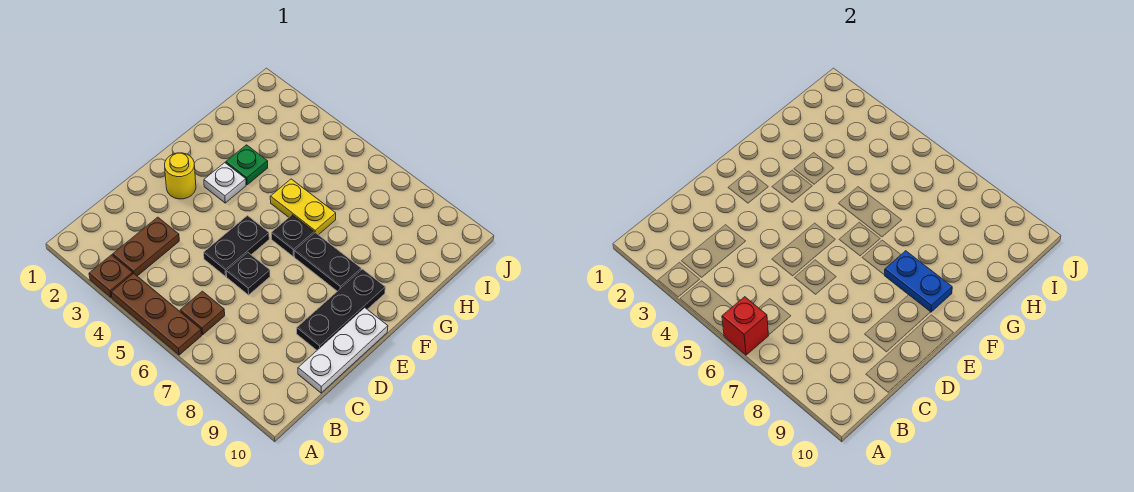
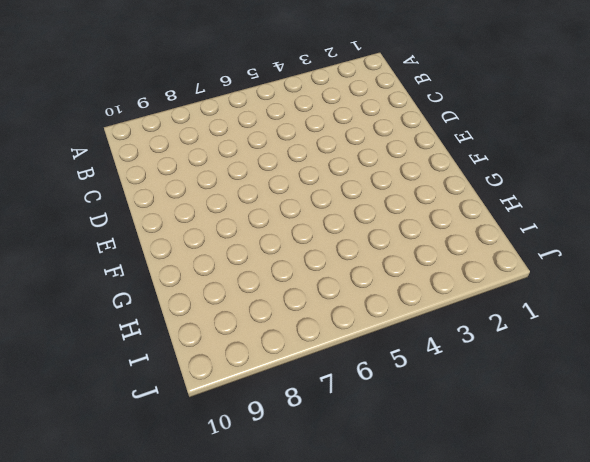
none -> brown plate A3 level 1
none -> brown plate A4:A6 level 1
none -> brown plate B3:C3 level 1

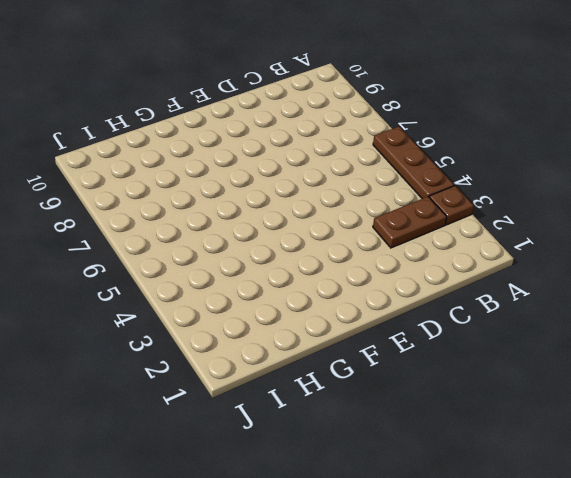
none -> brown plate B6 level 1
none -> white plate C10:E10 level 1
none -> black plate D5:E5 level 1

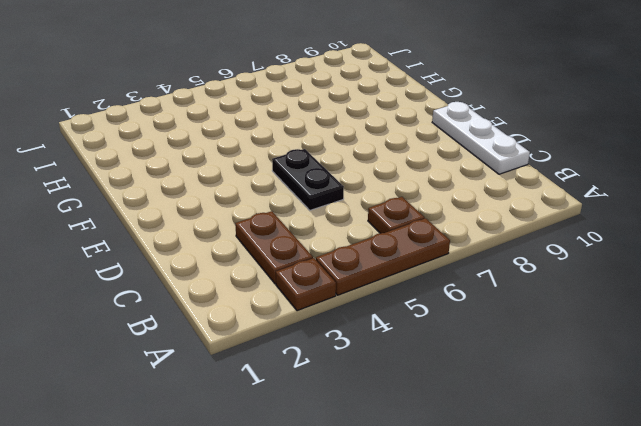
none -> black plate D6 level 1
none -> black plate D9:F9 level 1
none -> yellow round brick E2 level 1

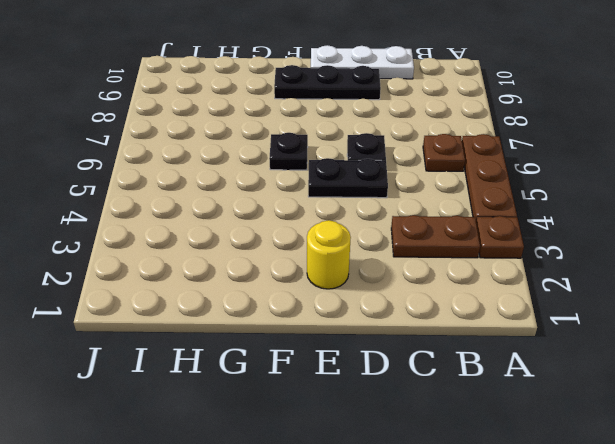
none -> white plate F3 level 1
none -> black plate F7:F8 level 1
none -> green plate G3 level 1

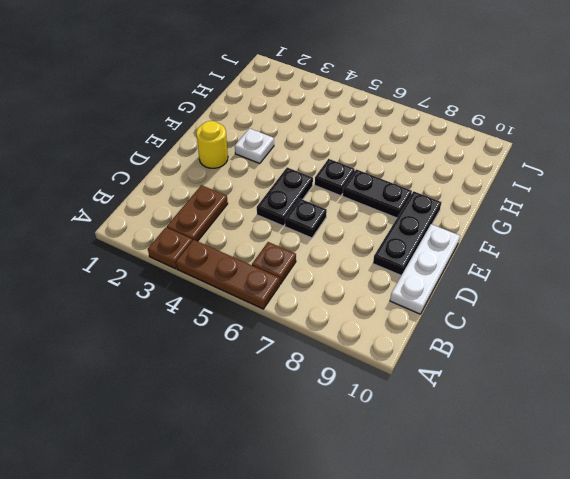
none -> green plate G3 level 1
none -> yellow plate G5:G6 level 1
none -> red brick A6 level 2

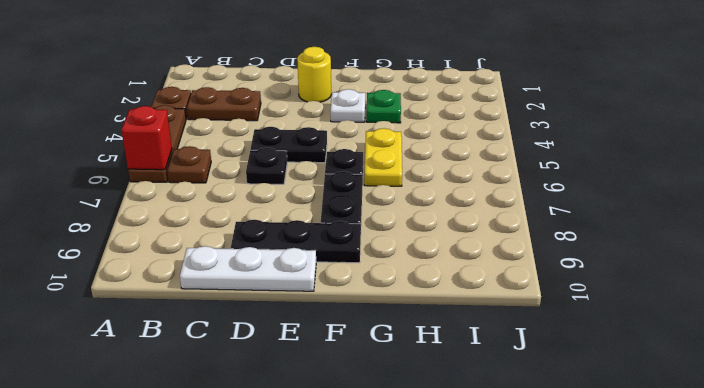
none -> blue plate F8:F9 level 2

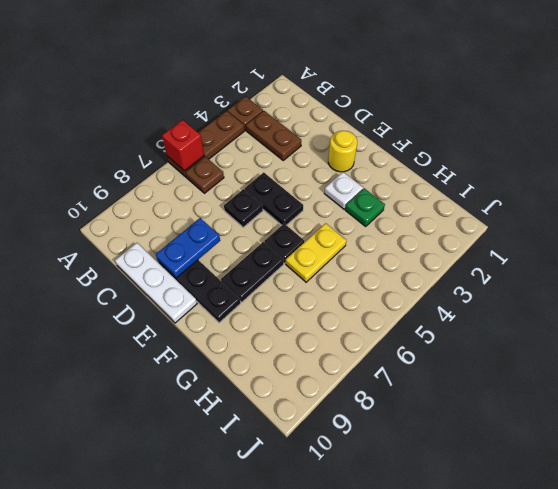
blue plate D8:D9 level 2 -> blue plate F8:F9 level 2

